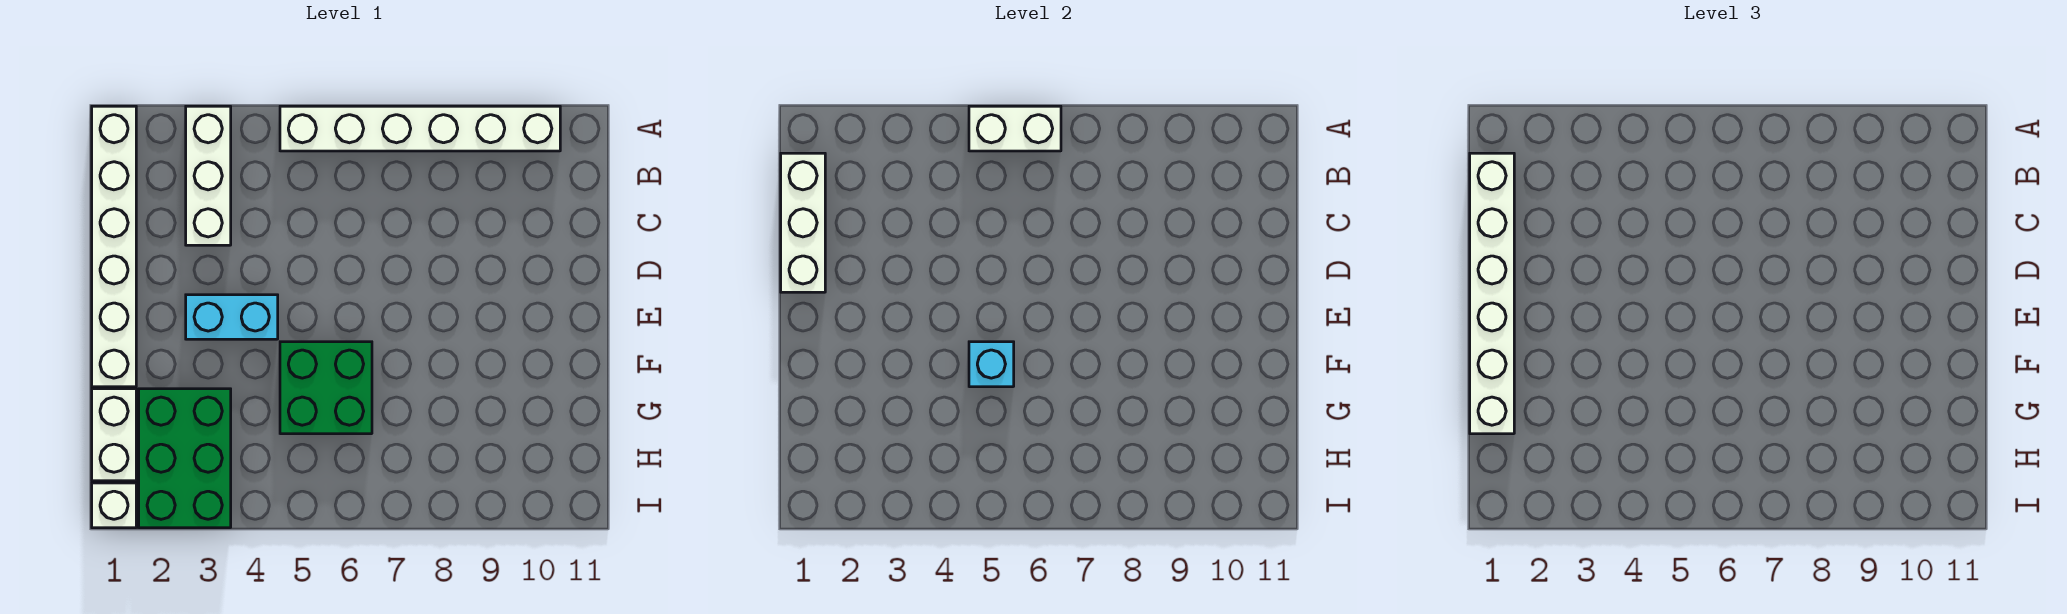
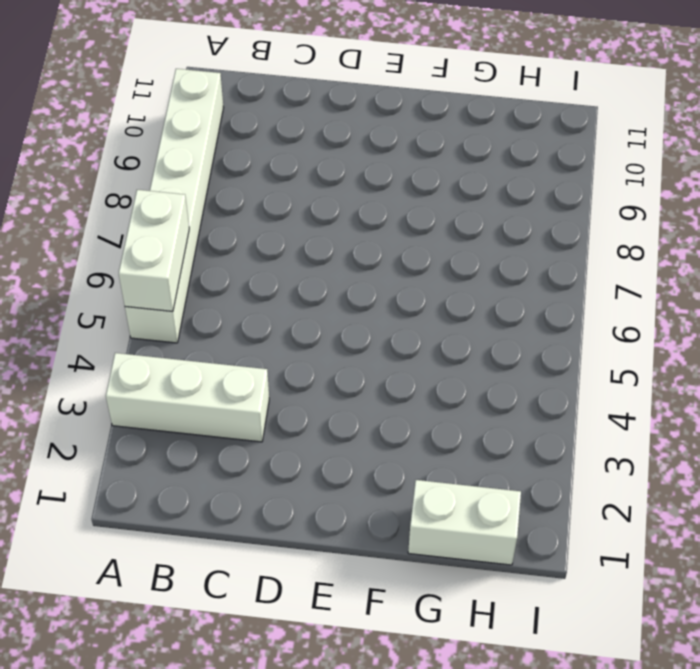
none -> white brick A1:F1 level 1
none -> cyan brick E3:E4 level 1
none -> green brick F5:G6 level 1

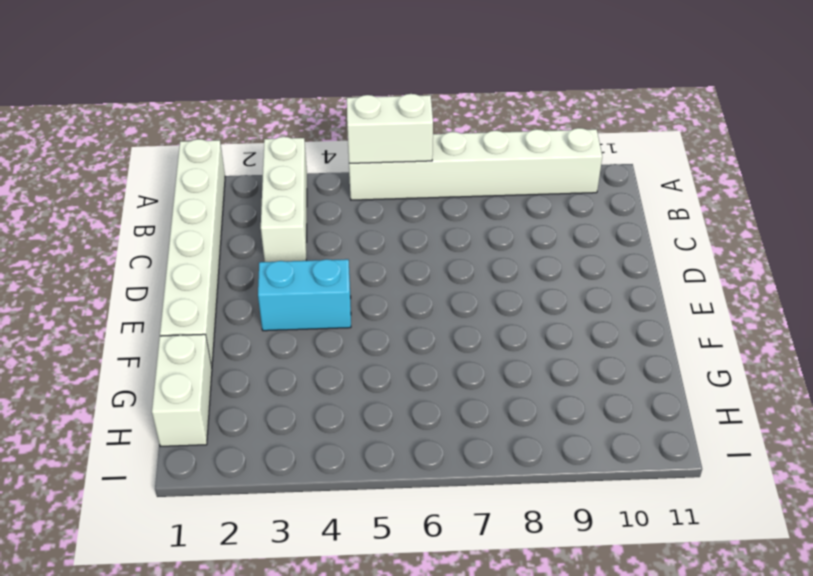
none -> green brick F5:G6 level 1
none -> green brick G2:I3 level 1
none -> white brick I1 level 1

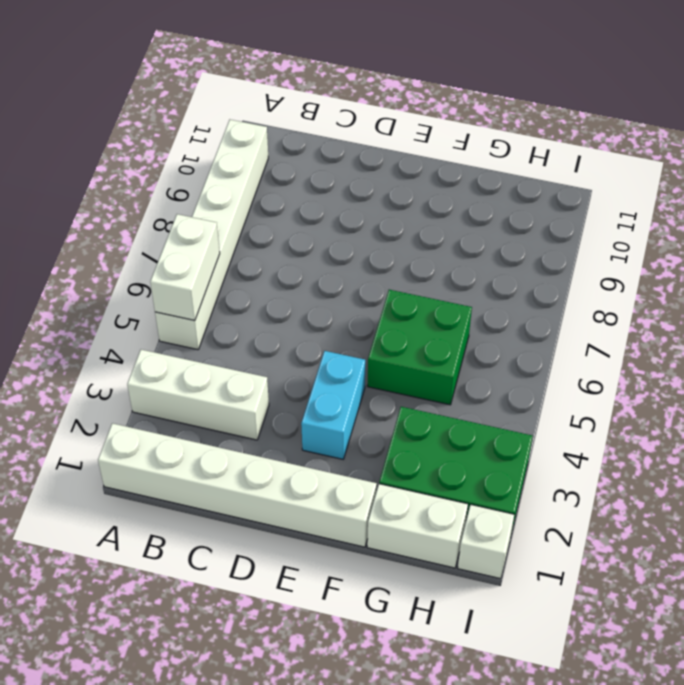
none -> white brick B1:D1 level 2
none -> cyan brick F5 level 2
none -> white brick B1:G1 level 3

